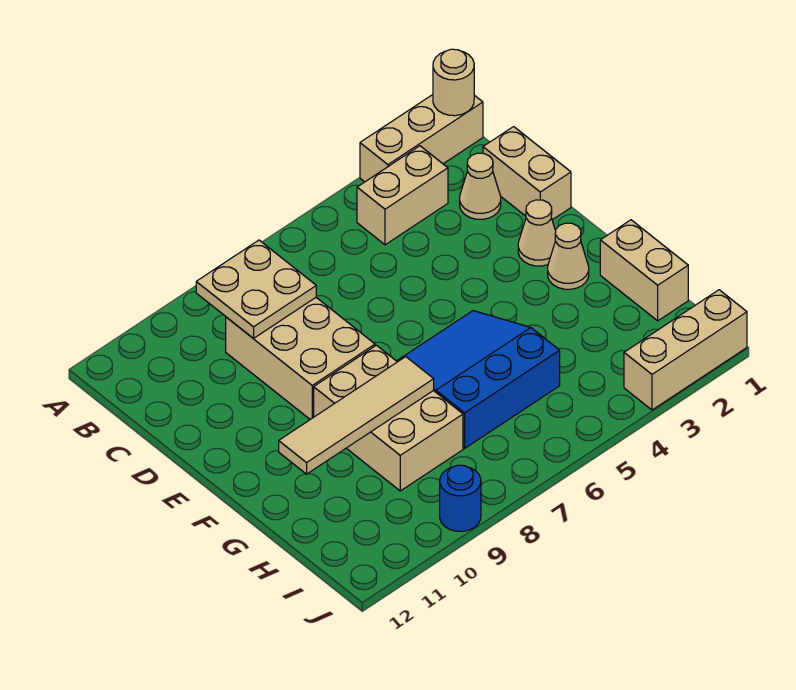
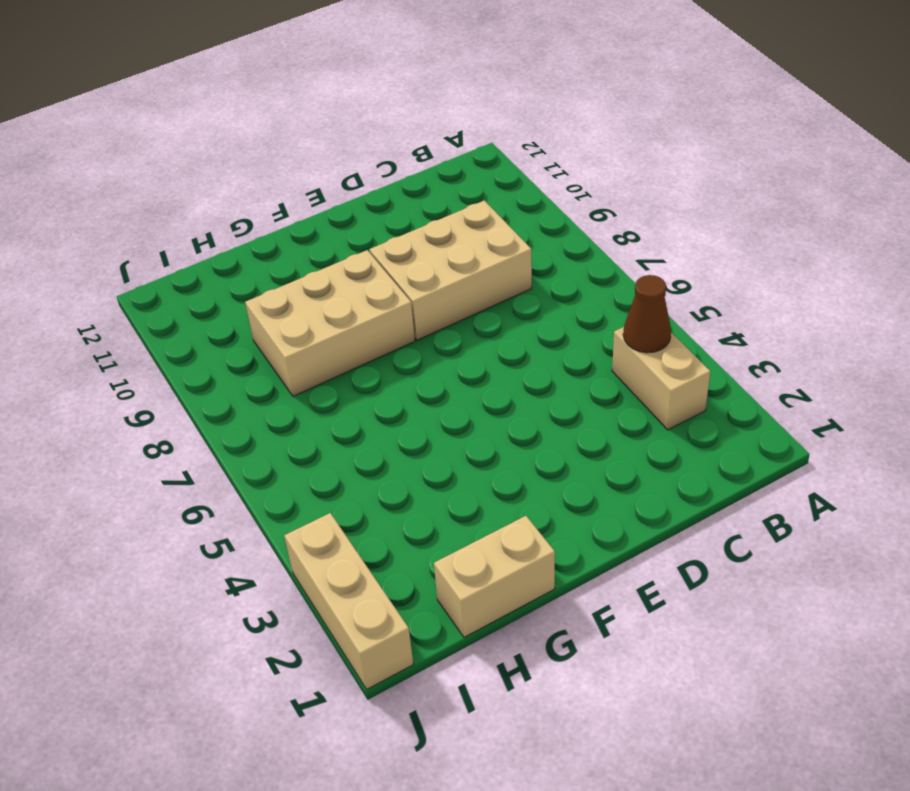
brown cone B4 level 2 -> none
none -> tan brick A1:A3 level 1
none -> tan brick C1:D1 level 1
none -> tan cone C2 level 1

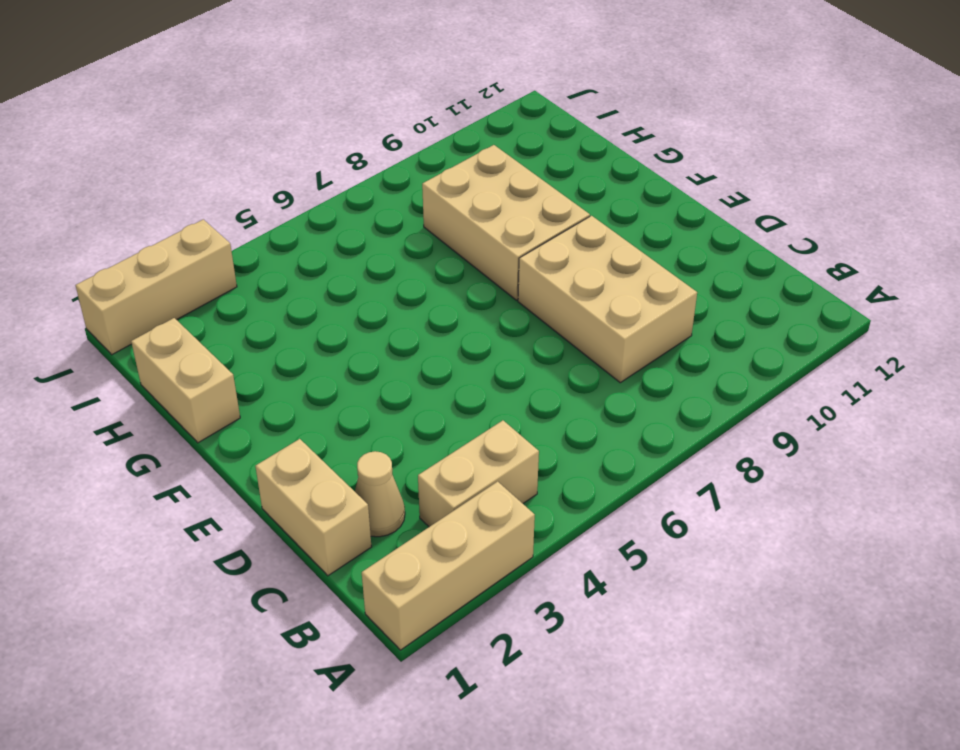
none -> tan cone E2 level 1
none -> tan cone F2 level 1
none -> blue slope F5:H7 level 1 top H

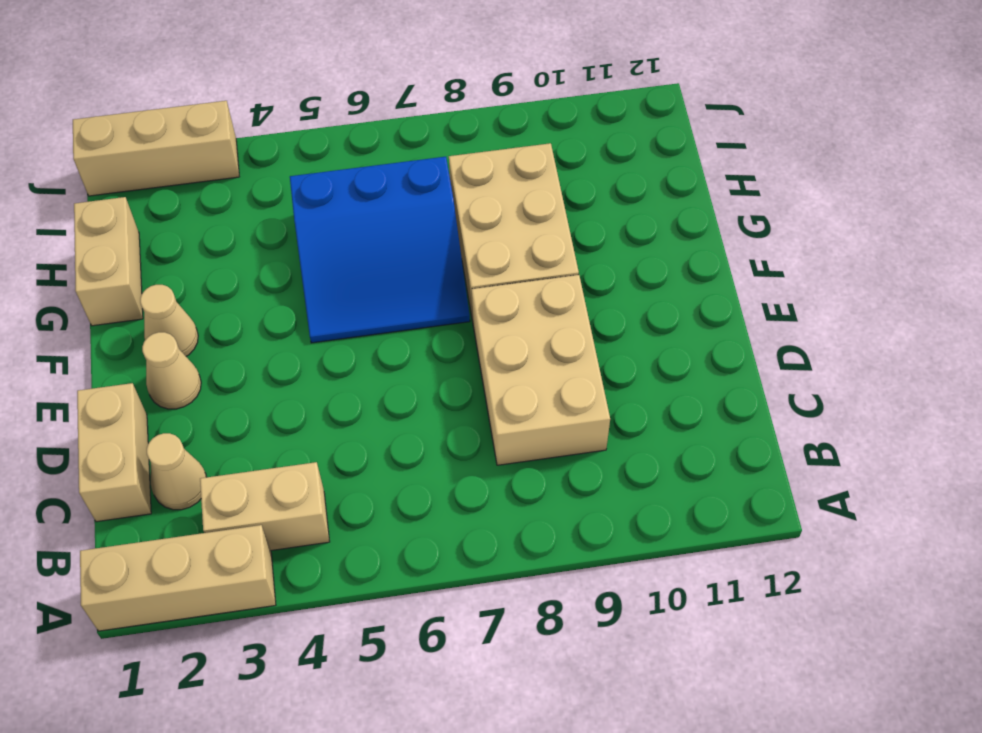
none -> blue round brick J9 level 1
none -> tan round brick A1 level 2
none -> tan plate B8:C9 level 2

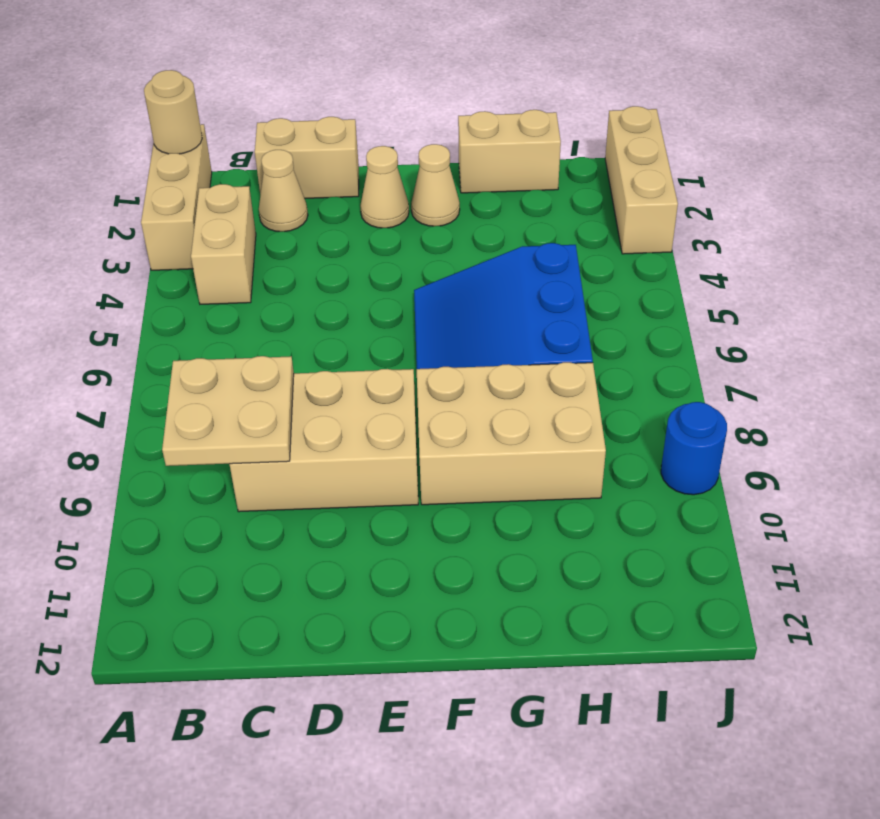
none -> tan tile G8:G11 level 2

